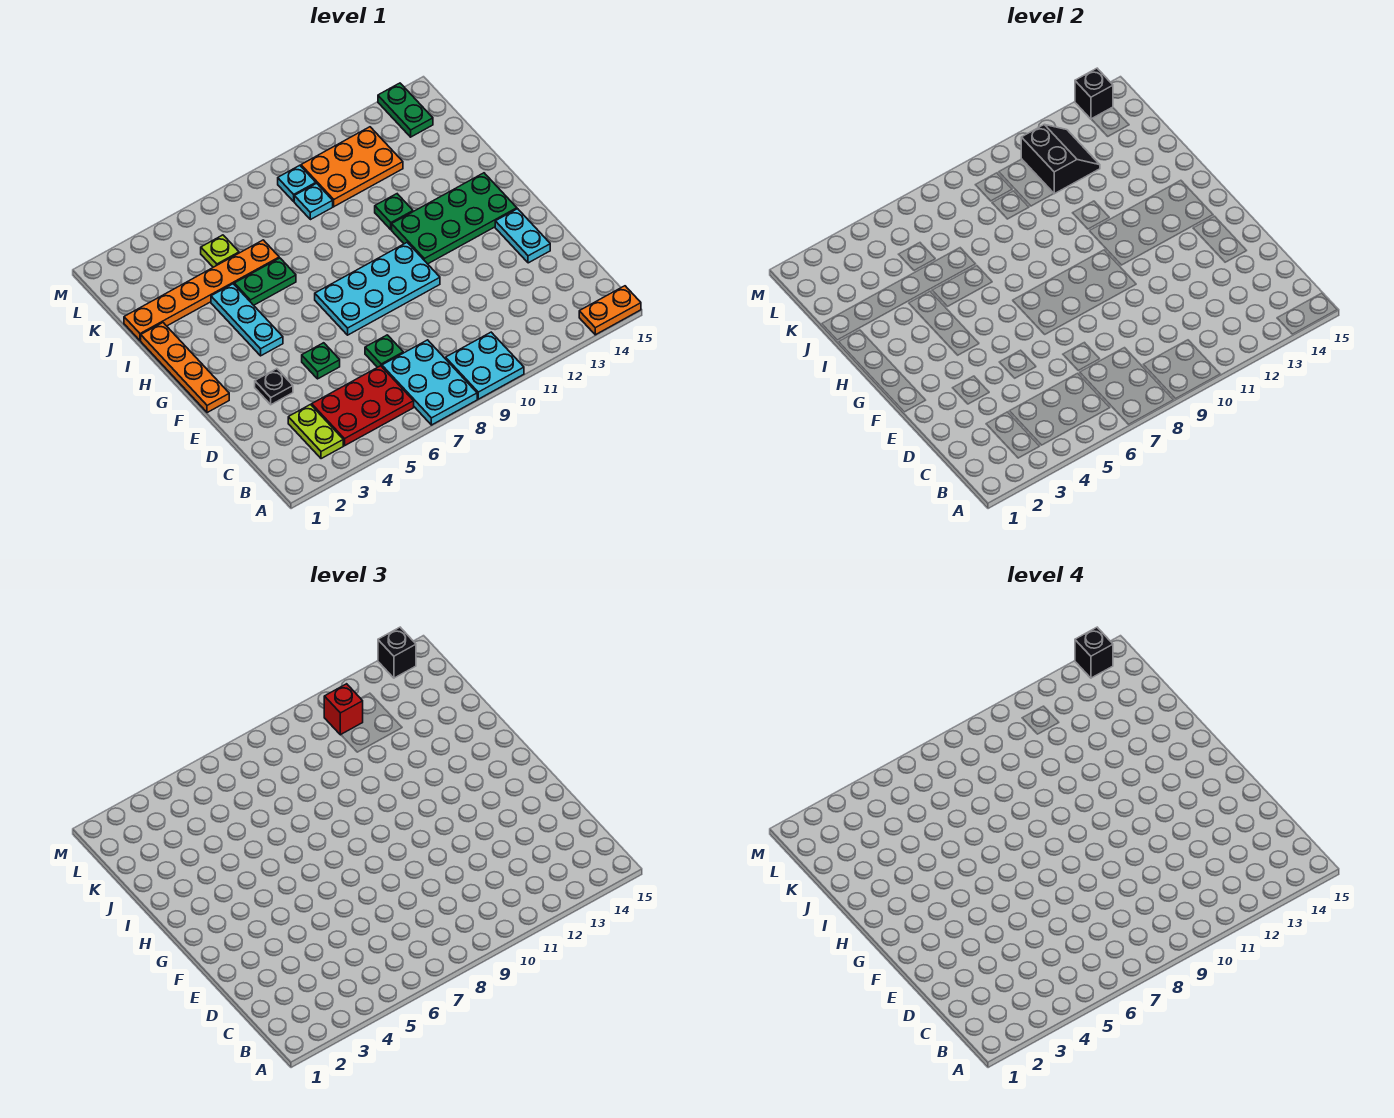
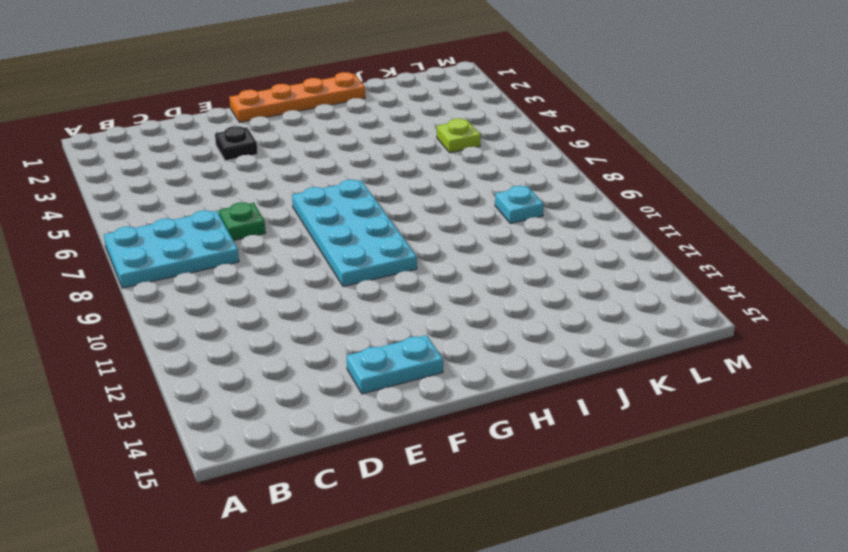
none -> cyan plate A9:B10 level 1
none -> orange plate A14:A15 level 1
none -> lime plate B3:C3 level 1

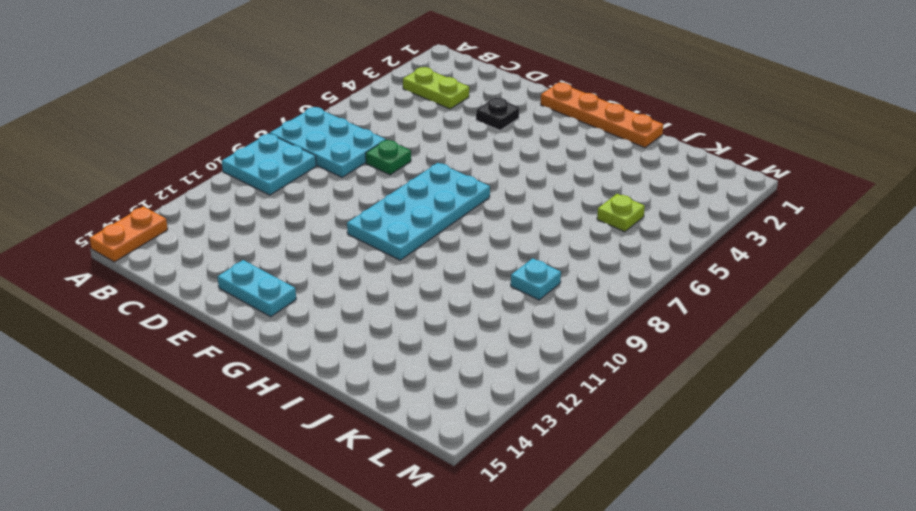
none -> red plate B4:C6 level 1
none -> green plate E5 level 1
none -> cyan plate G4:I4 level 1

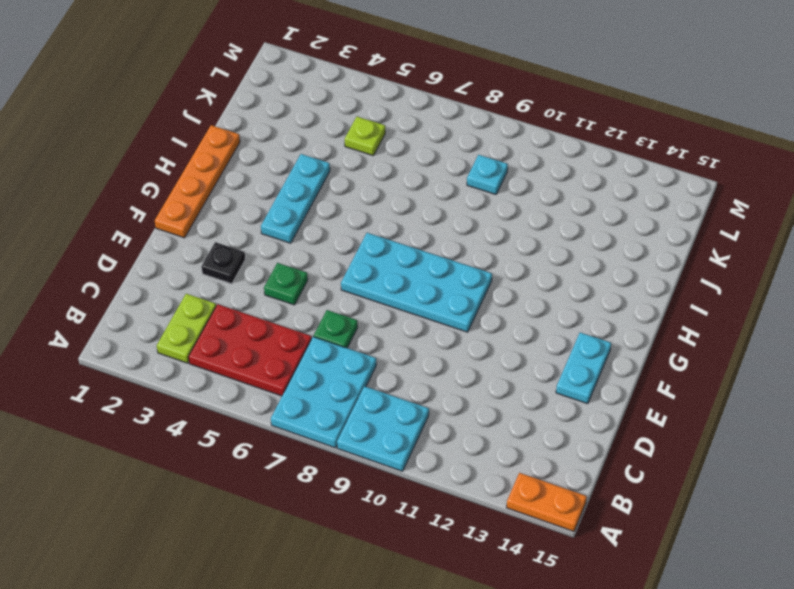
none -> green plate G11:H14 level 1
none -> green plate I5:I6 level 1
none -> green plate I11 level 1

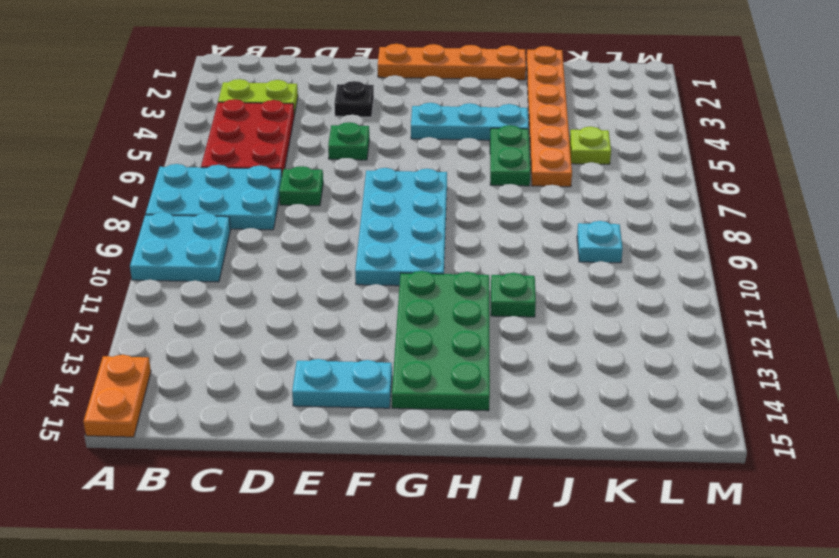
none -> orange plate K10:L12 level 1
none -> cyan plate L9 level 1
none -> green plate L14:M14 level 1

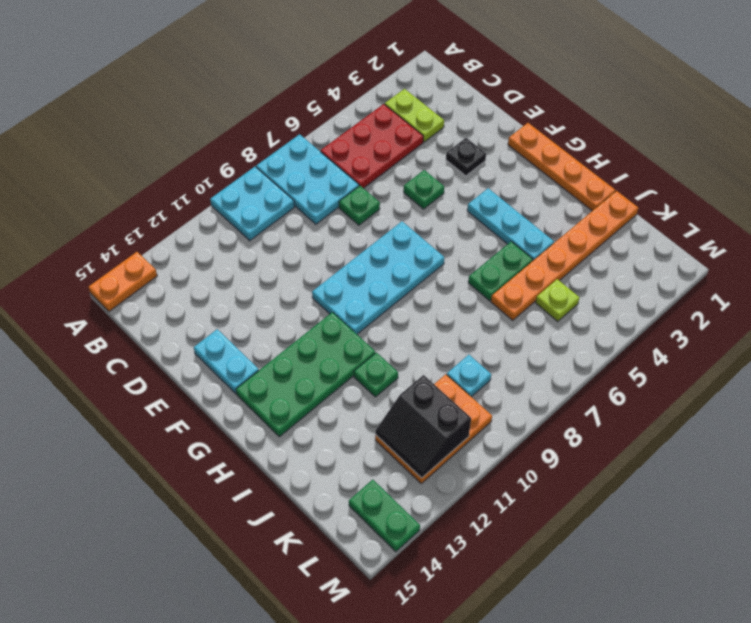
none -> cyan plate L9 level 1
none -> black brick M14 level 2
none -> red brick L11 level 3

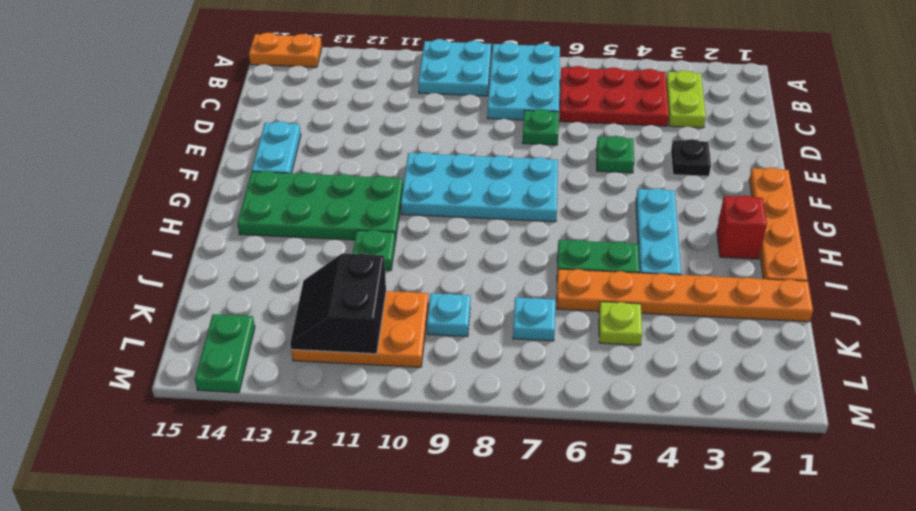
red brick H2 level 1 -> red brick L11 level 3
cyan plate K7 level 1 -> cyan plate L9 level 1
none -> black brick M14 level 2
none -> black brick M14 level 3
none -> black brick M14 level 4

